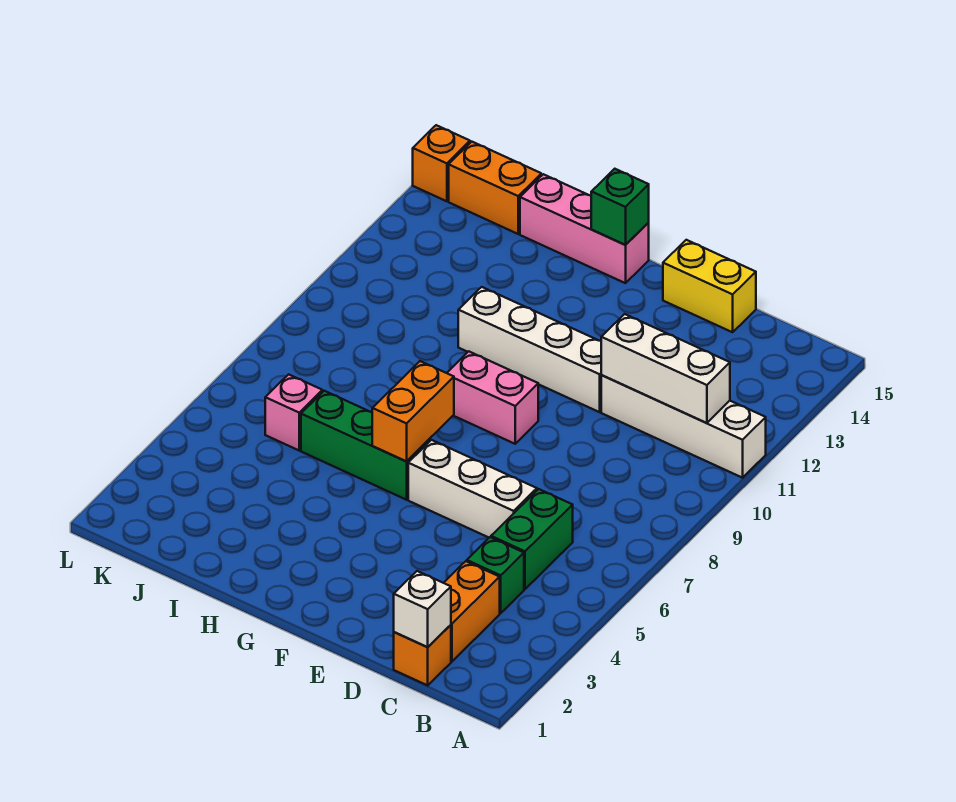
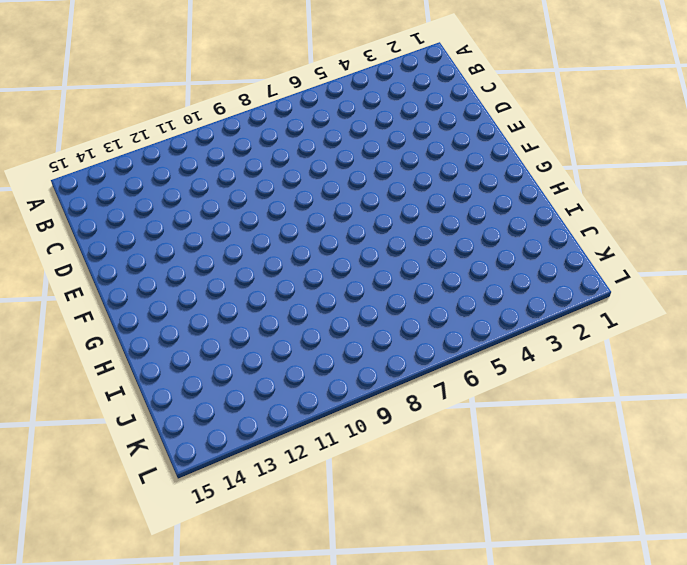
none -> white brick A11:D11 level 1
none -> orange brick C1 level 1
none -> orange brick C2:C3 level 1

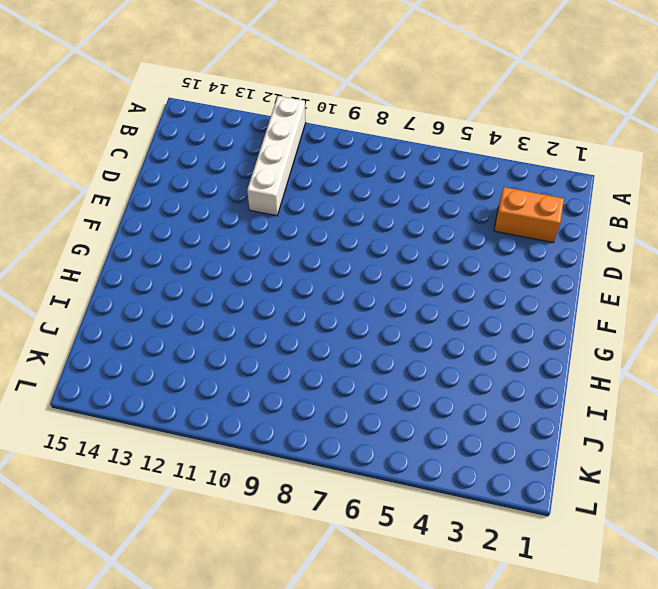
none -> orange brick C1 level 1
none -> green brick C4 level 1
none -> green brick C5:C6 level 1

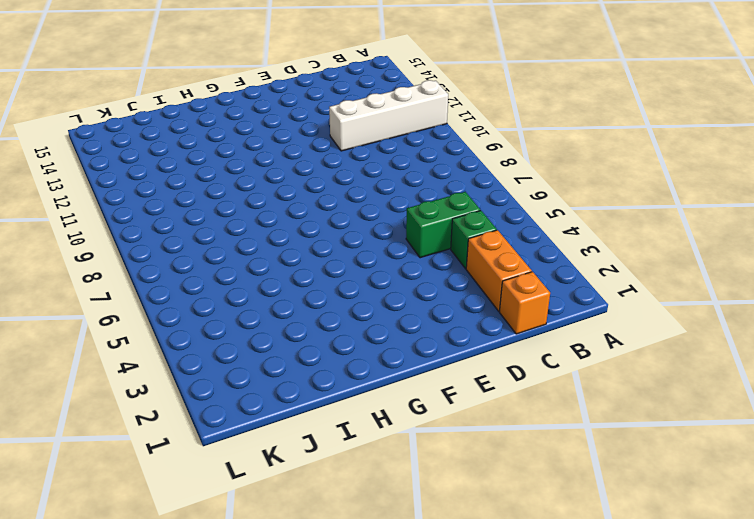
green brick C5:D5 level 1 -> green brick C5:C6 level 1
none -> white brick D6:F6 level 1
none -> yellow brick D15:E15 level 1
none -> white brick E11:H11 level 1

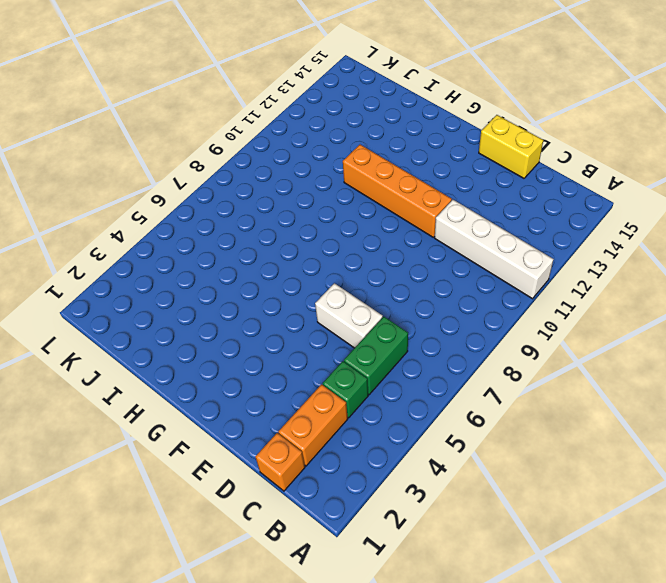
white brick D6:E6 level 1 -> white brick D6:F6 level 1
orange brick E11:H11 level 1 -> white brick E11:H11 level 1
none -> pink brick F9:G9 level 1
none -> green brick G6:I6 level 1
none -> pink brick G15:I15 level 1

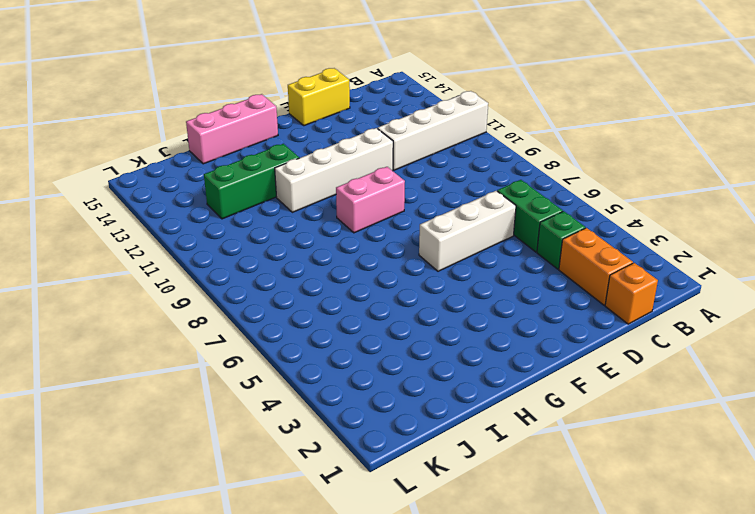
green brick H12:J12 level 1 -> green brick G6:I6 level 1
none -> pink brick J6 level 1
none -> orange brick J15:K15 level 1
none -> orange brick L15 level 1

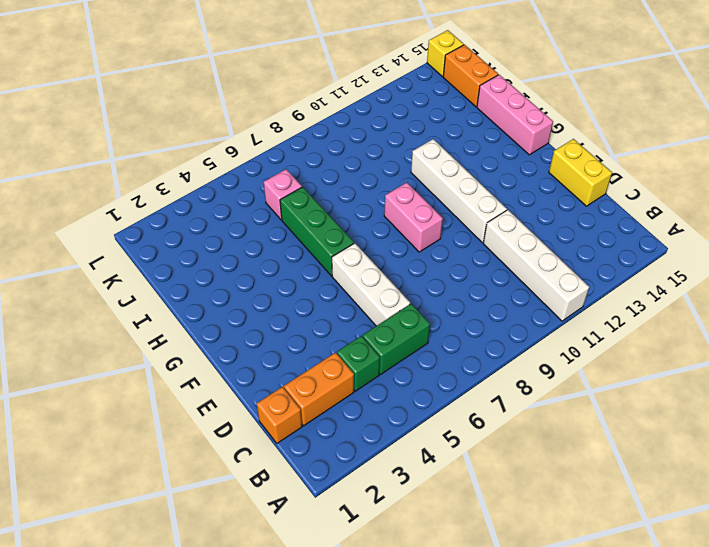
yellow brick L15 level 1 -> orange brick L15 level 1
none -> white brick B11:D11 level 2
none -> white brick C1 level 2
none -> orange brick G6:G7 level 2

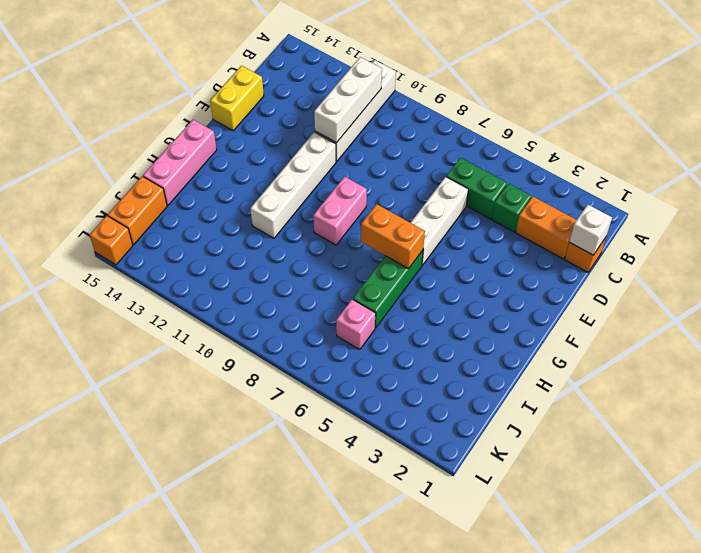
none -> green brick G15 level 2

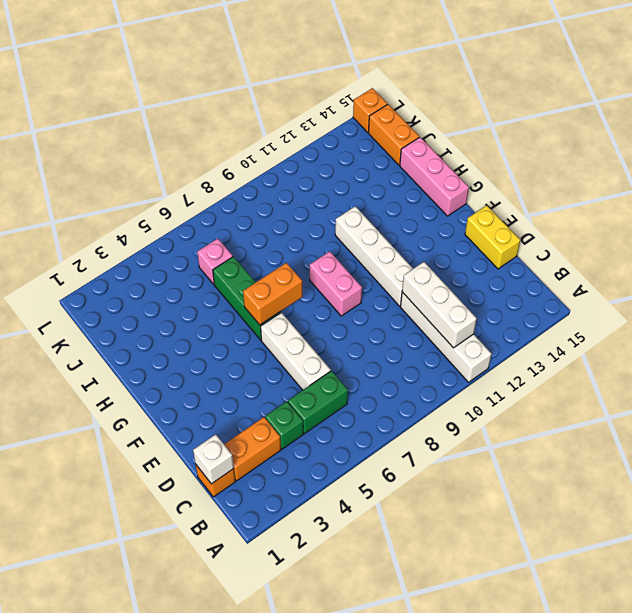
none -> green brick G15 level 2

